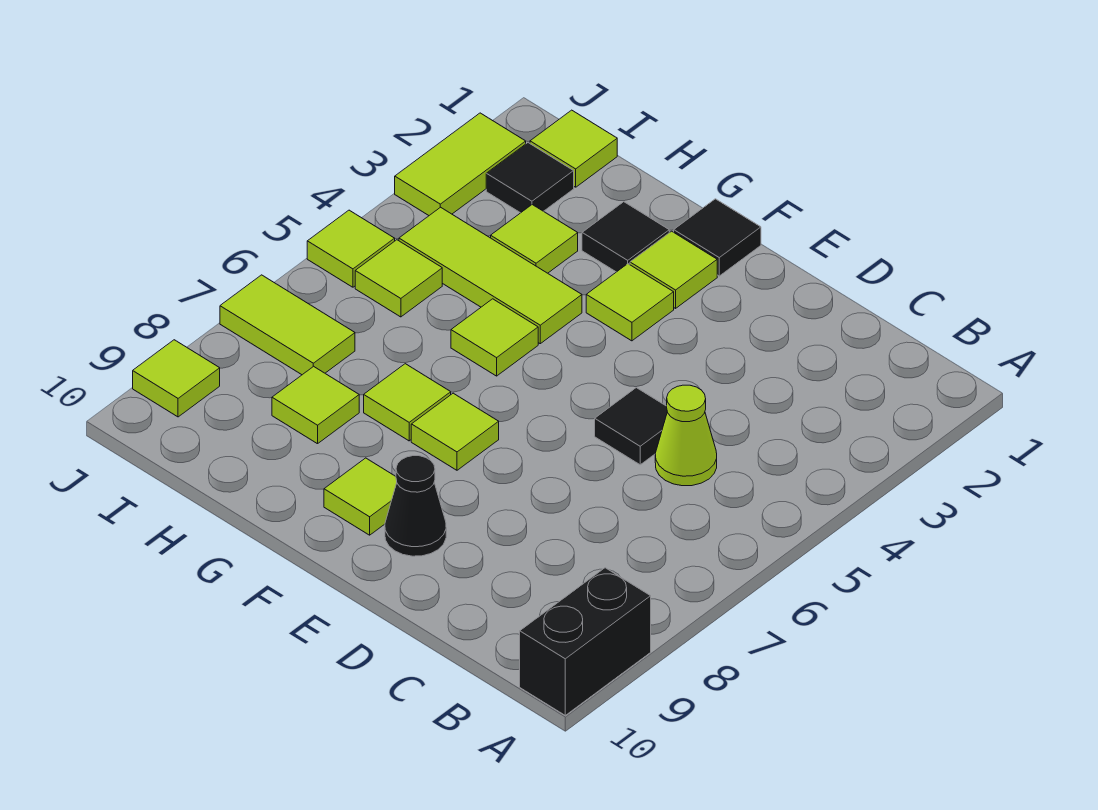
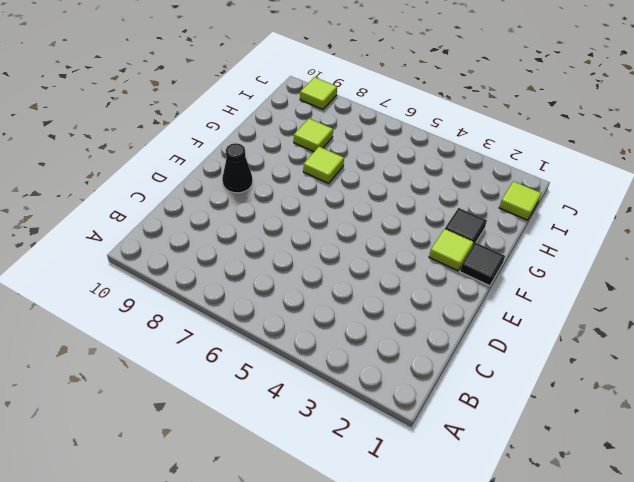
none -> black brick A9:A10 level 1
none -> lime cone C5 level 1
none -> black tile D5 level 1

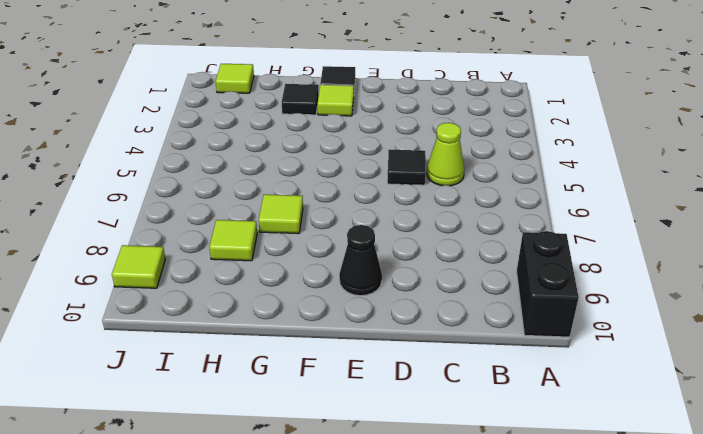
none -> lime tile F3 level 1
none -> lime tile F7 level 1
none -> lime tile F9 level 1

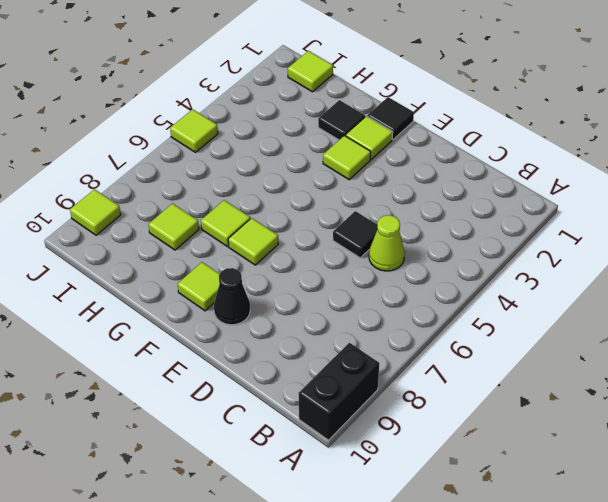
none -> lime tile G4:I4 level 1
none -> lime tile G5 level 1
none -> lime tile H3 level 1

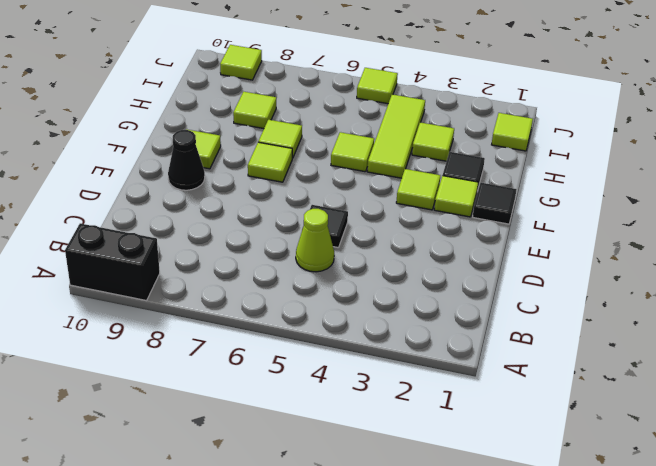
none -> black tile I2 level 1
none -> lime tile I5 level 1
none -> lime tile I7:J7 level 1

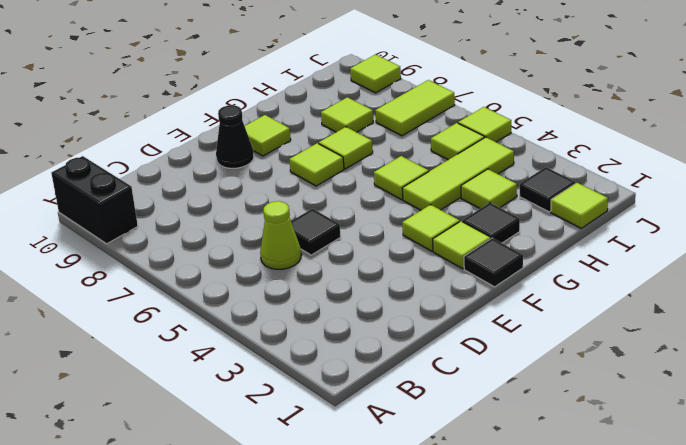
none -> lime tile J2:J3 level 1

